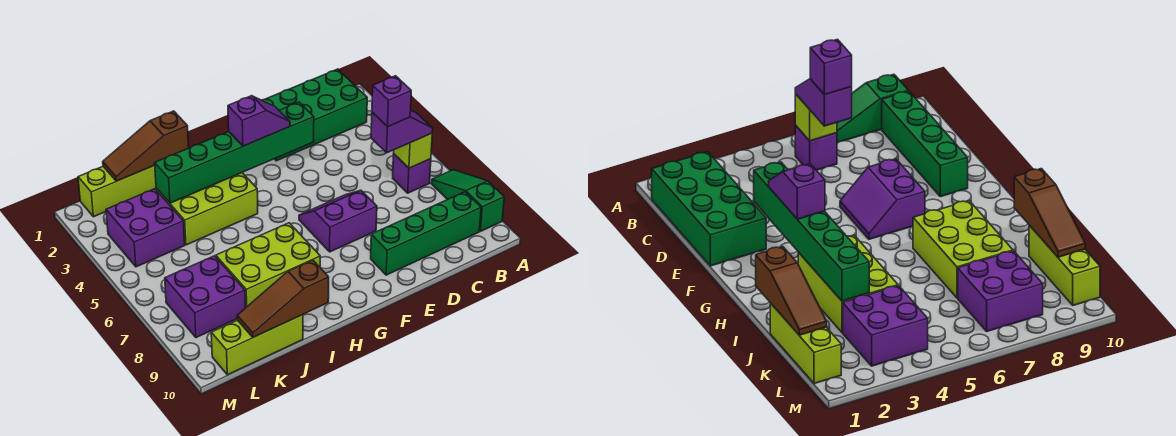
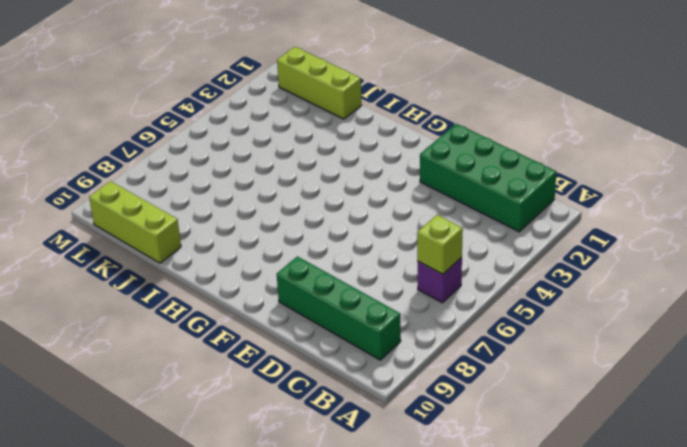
none -> green slope A7:A9 level 1 top 9
none -> purple slope E6:F7 level 1 top 7
none -> lime brick H3:J4 level 1

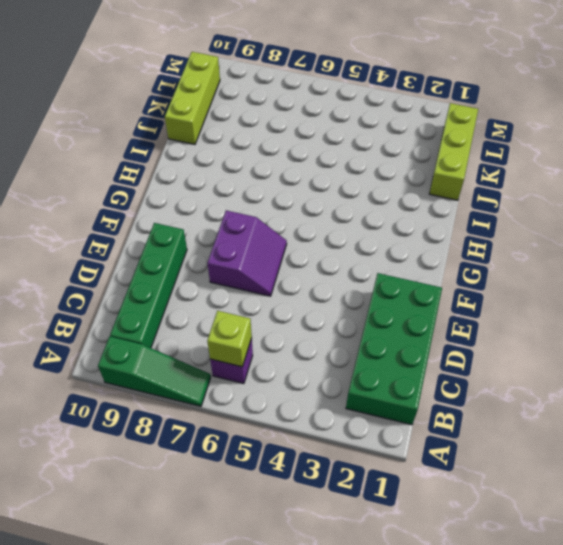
none -> lime brick H3:J4 level 1
none -> lime brick H7:J8 level 1
none -> purple brick K3:L4 level 1

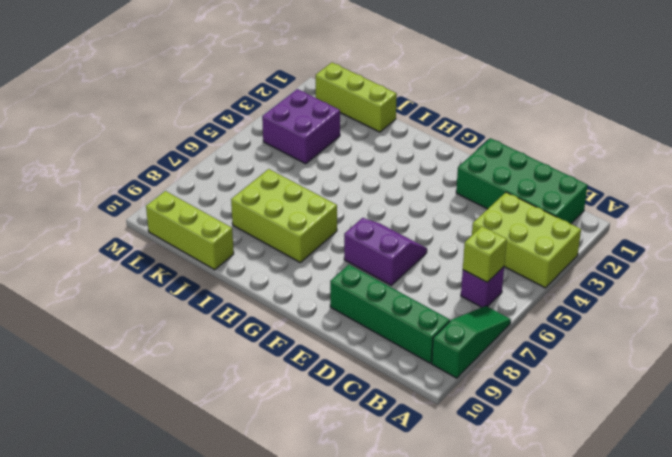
lime brick A3:C4 level 1 -> lime brick H3:J4 level 1
none -> purple brick K7:L8 level 1
none -> green brick E3:J3 level 2
none -> brown slope I1:K1 level 2 top I

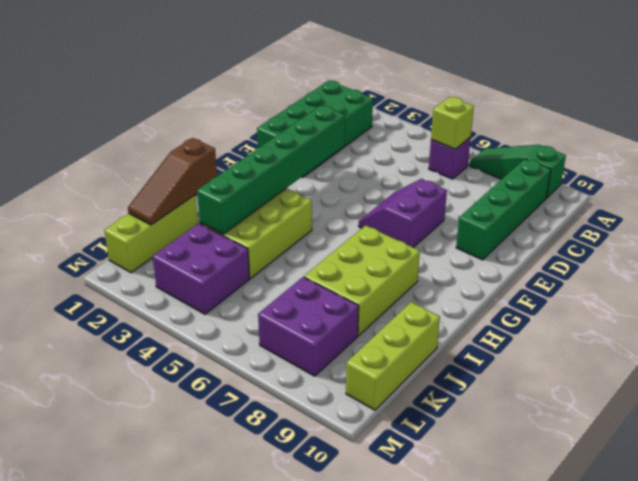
none -> brown slope I10:K10 level 2 top I
none -> purple slope B6:C6 level 3 top C
none -> purple slope F3:G3 level 3 top G

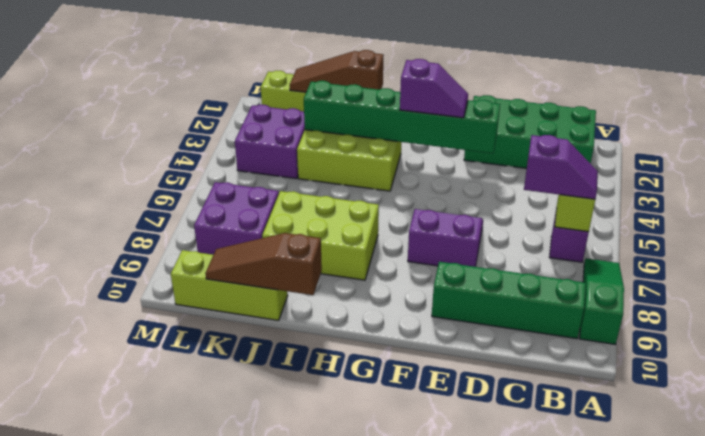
none -> purple brick C6 level 4

